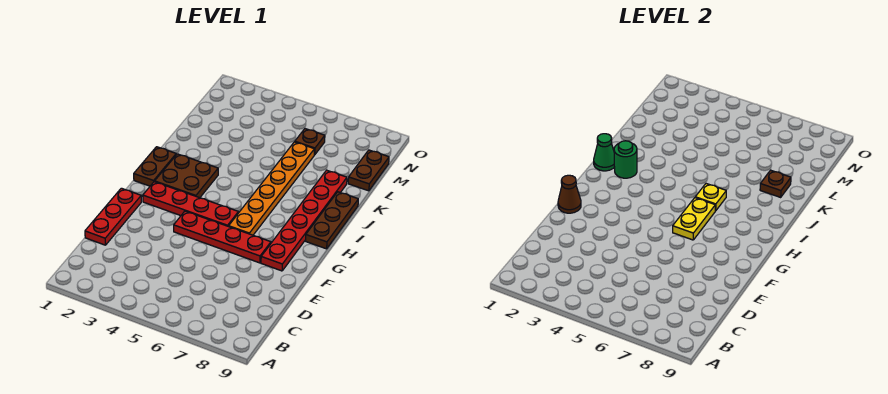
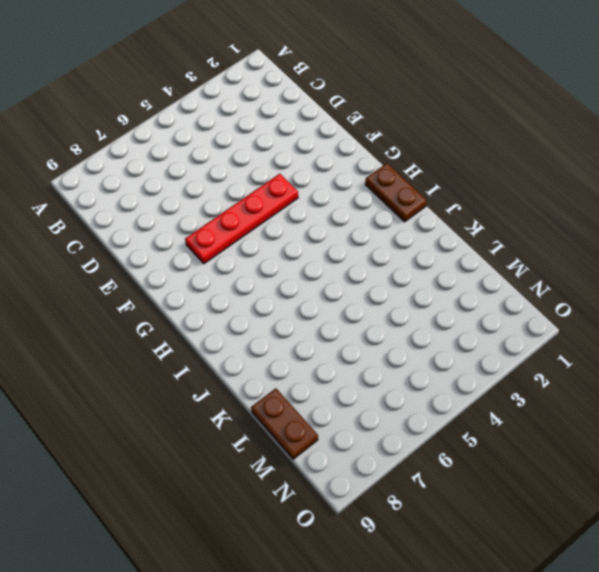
none -> red plate D1:F1 level 1
none -> red plate F8:K8 level 1
none -> red plate G2:G5 level 1

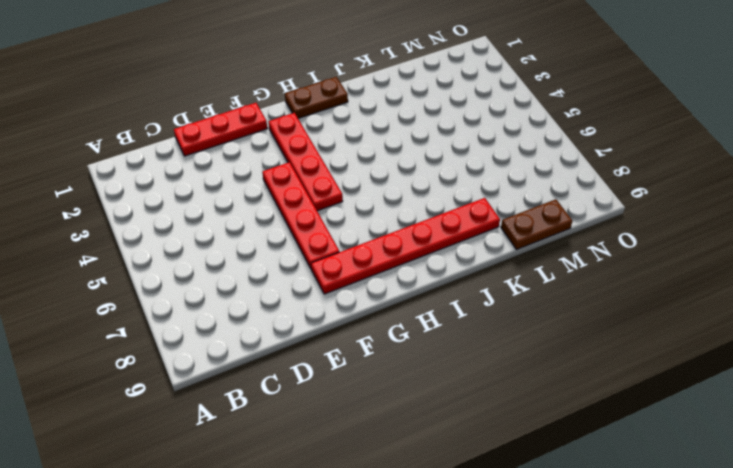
none -> orange plate G6:L6 level 1
none -> brown plate H2:I3 level 1
none -> brown plate H9:J9 level 1

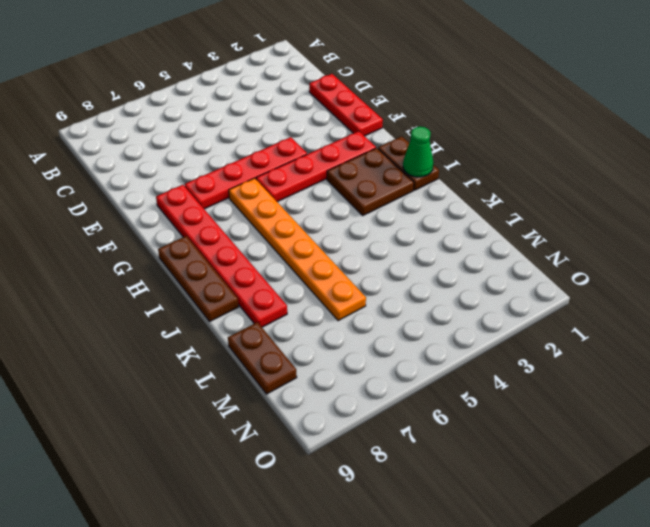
none -> brown plate M6 level 1
none -> brown cone F1 level 2
none -> yellow plate G6:H6 level 2

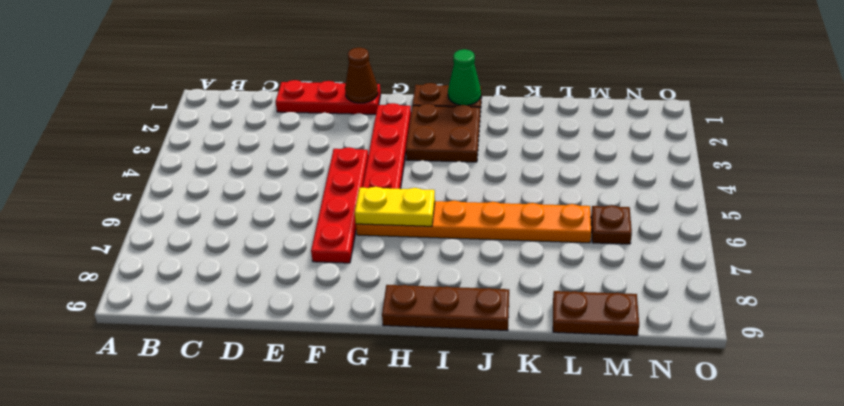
none -> red plate F8:K8 level 1
none -> green round brick I2 level 2
none -> yellow plate I6 level 2

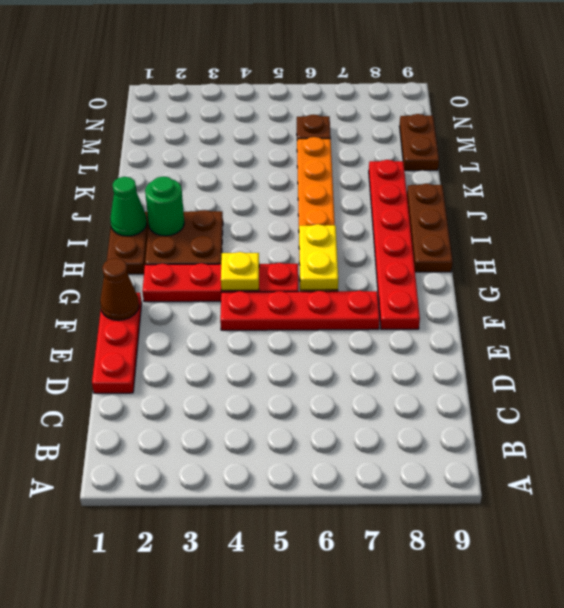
yellow plate G4 level 2 -> yellow plate I6 level 2
none -> brown plate K8 level 2

